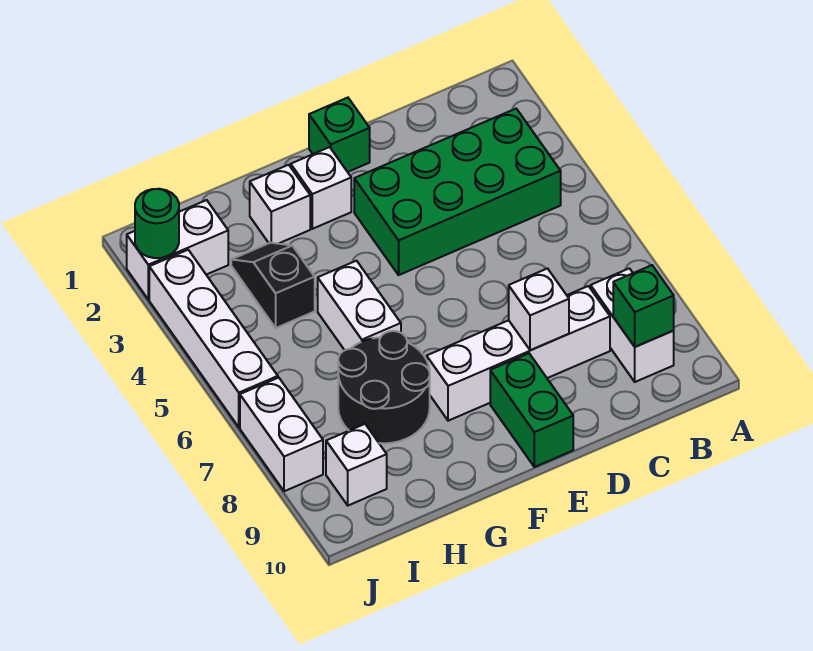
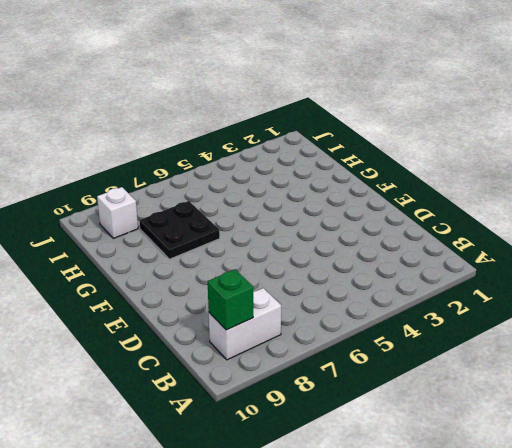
black plate G7:H8 level 1 -> black round brick G7:H8 level 1
none -> green brick B3:E4 level 1
none -> white brick C8:F8 level 1
none -> green brick E1 level 1

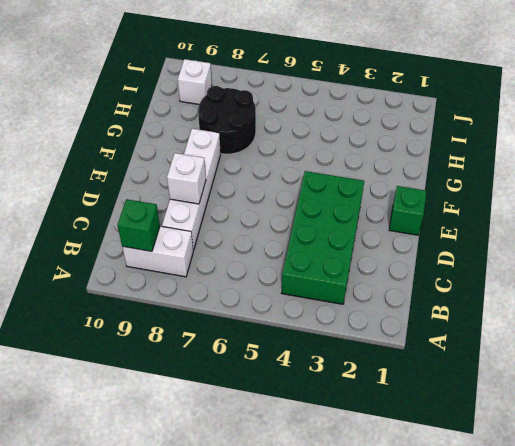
none -> green brick E9:E10 level 1
none -> white brick F2 level 1
none -> white brick G2 level 1

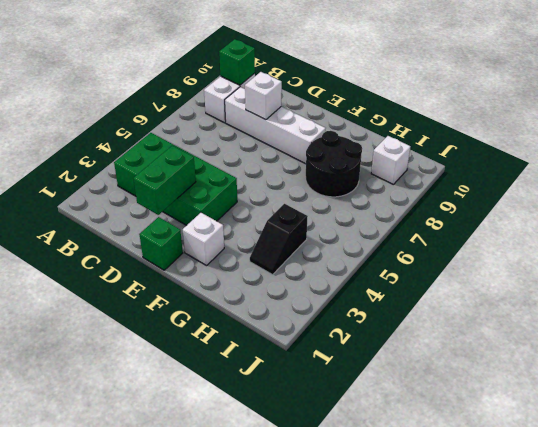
green brick D2:D3 level 2 -> green brick E9:E10 level 1
none -> white brick G2 level 1
none -> white brick G5:G6 level 1
none -> white brick I2:J2 level 1

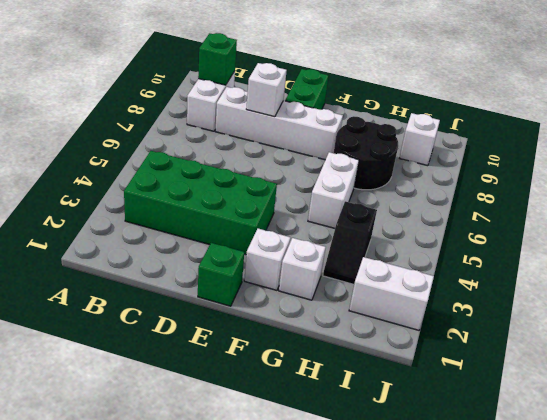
none -> white brick J3:J6 level 1
none -> white brick J7:J8 level 1
none -> green round brick J2 level 2

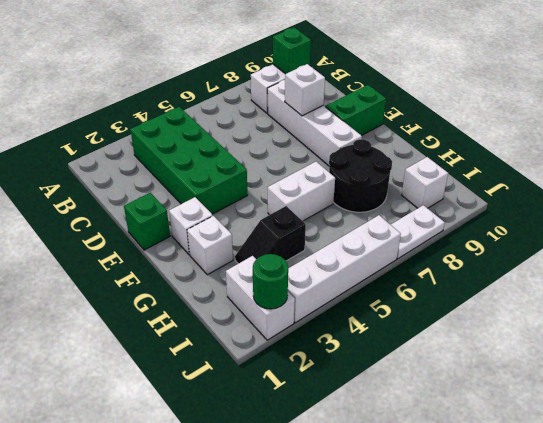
white plate J7:J8 level 1 -> white brick J7:J8 level 1

